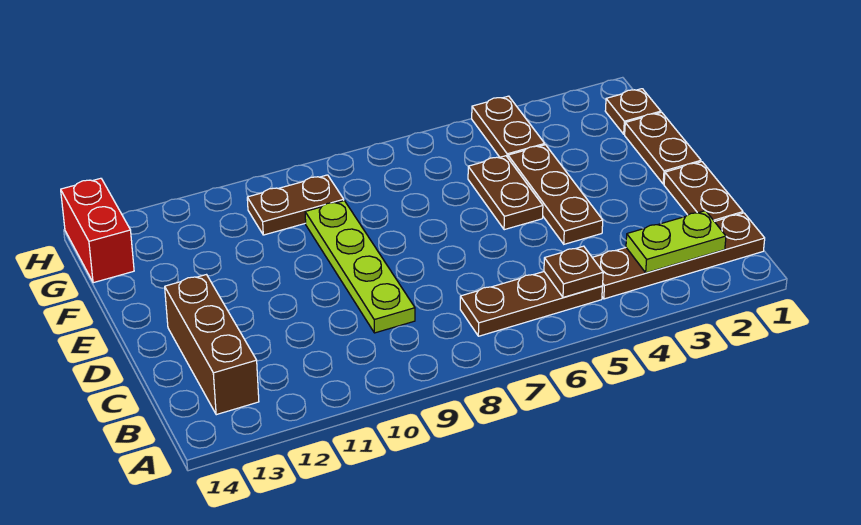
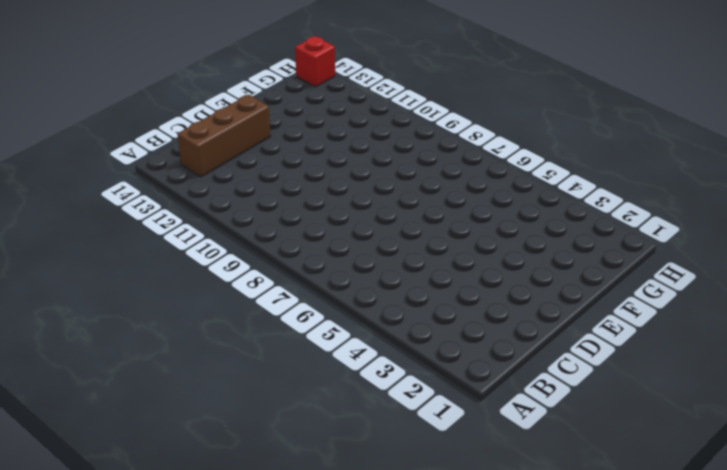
red brick H14 level 1 -> red brick G14:H14 level 1
none -> brown plate B1:B4 level 1
none -> brown plate B5:B7 level 1
none -> brown plate C1:D1 level 1

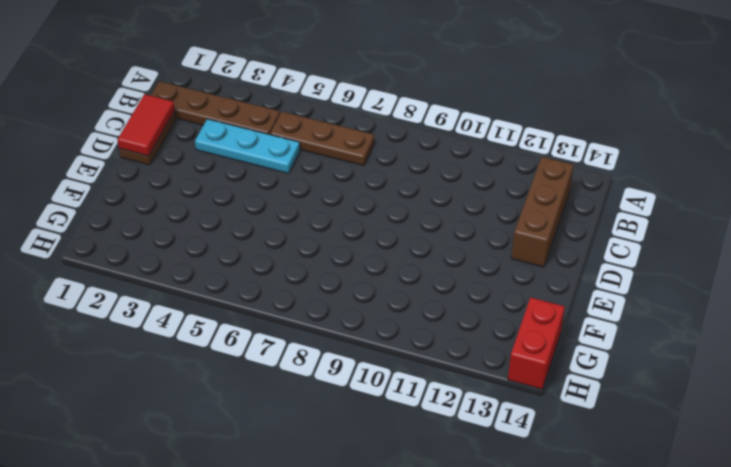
red tile C1:D1 level 2 -> none
cyan plate C3:C5 level 1 -> none
none -> lime plate C9:F9 level 1
none -> brown plate D4:F4 level 1
none -> brown plate E1:F1 level 1

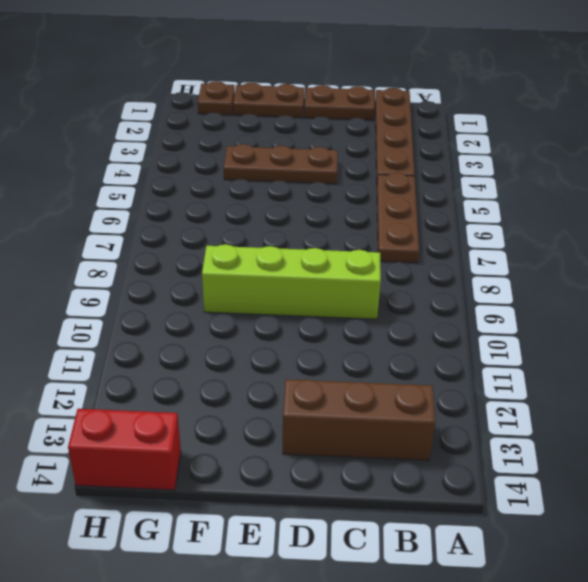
lime brick C9:F9 level 1 -> lime plate C9:F9 level 1
none -> brown plate E5:F5 level 1
none -> brown plate G4:H4 level 1
none -> brown plate G9:G10 level 1

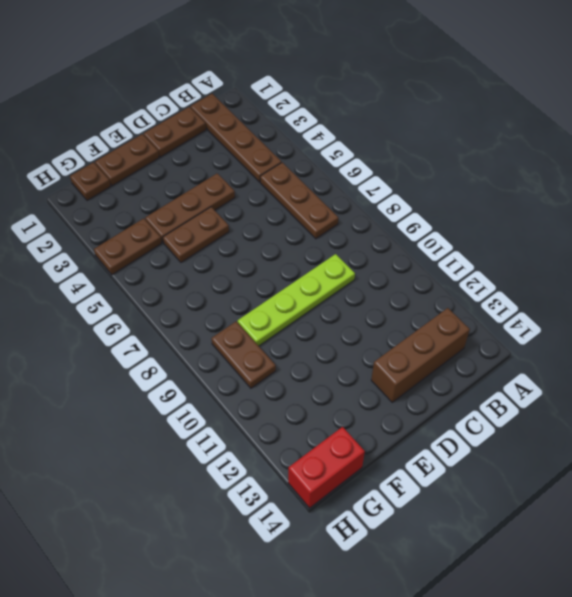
none -> lime plate B2:B3 level 2
none -> brown plate B5 level 2

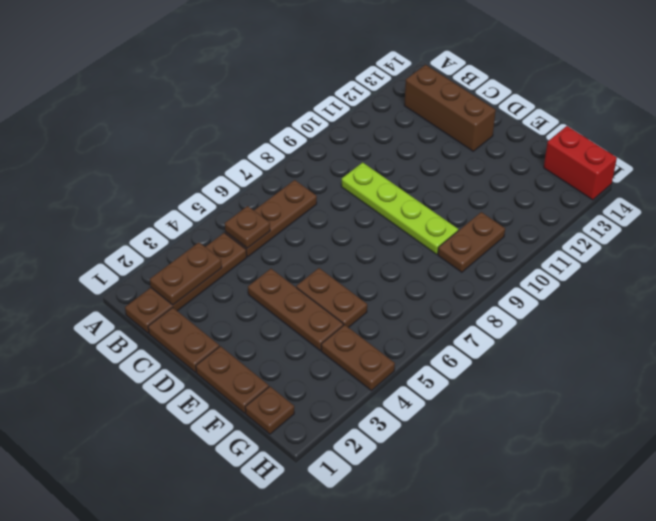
brown plate B2:B3 level 2 -> lime plate B2:B3 level 2

